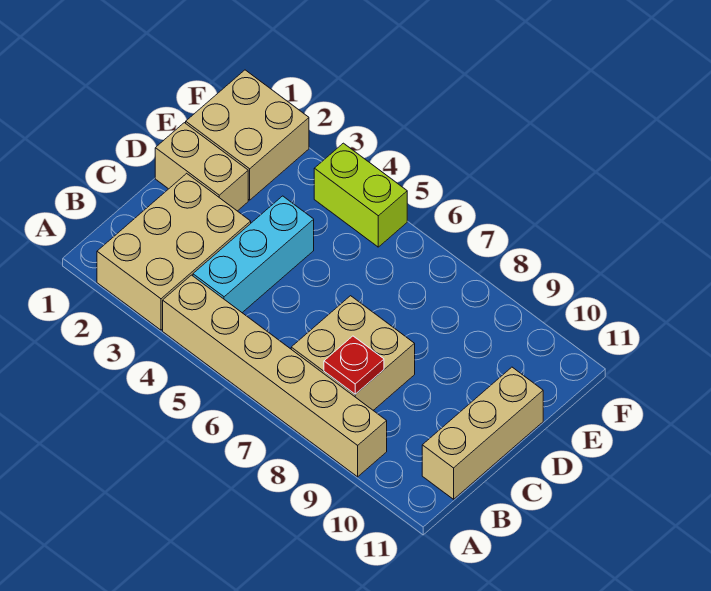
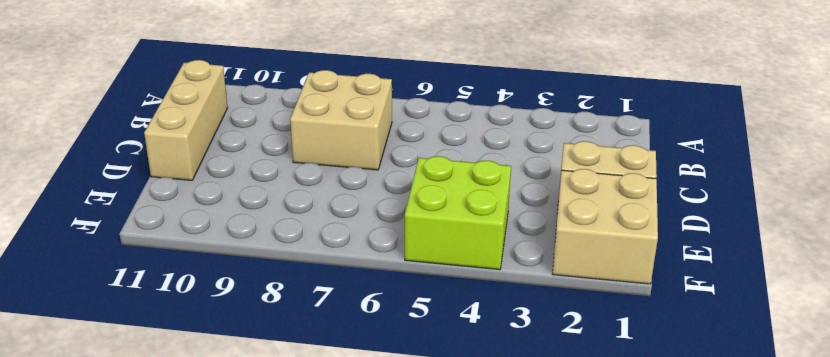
lime brick E4:F5 level 1 -> lime brick F4:F5 level 1
none -> tan brick A2:C3 level 1
none -> tan brick A4:A9 level 1

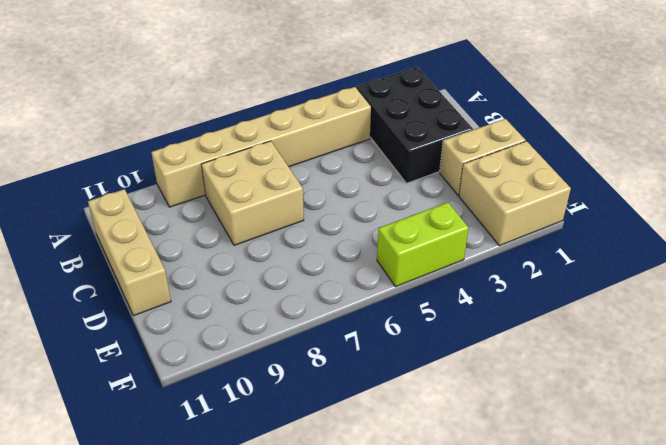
black brick A2:C3 level 1 -> tan brick A2:C3 level 1
none -> cyan brick B4:D4 level 1
none -> red plate B8 level 2

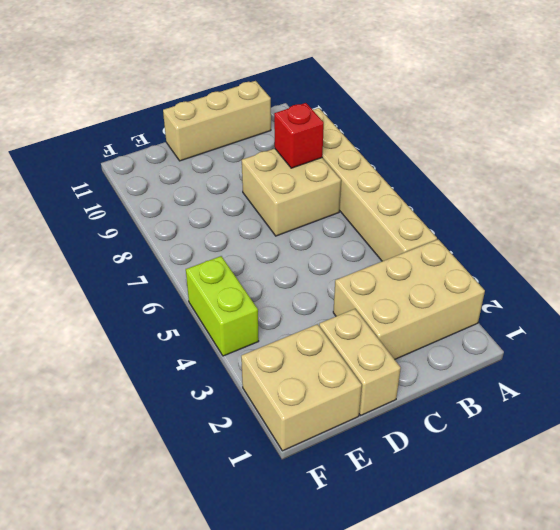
red brick B8 level 2 -> red plate B8 level 2
none -> cyan brick B4:D4 level 1

